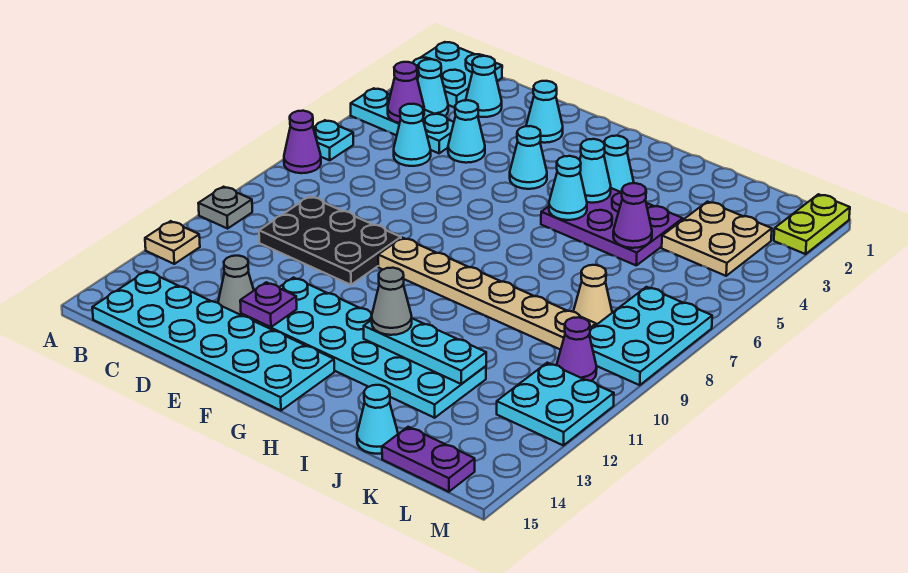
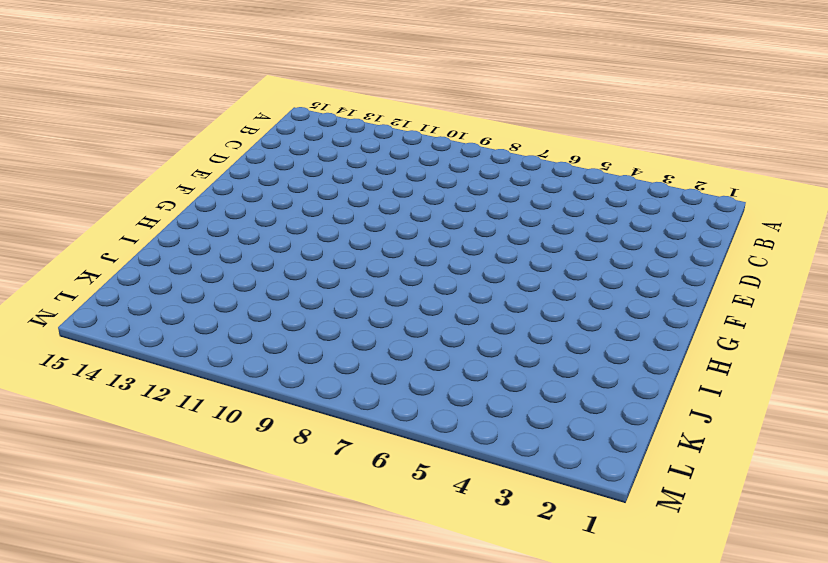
none -> cyan plate A1:B2 level 1
none -> cyan plate A4:C4 level 1
none -> cyan plate A6 level 1
none -> purple cone A7 level 1

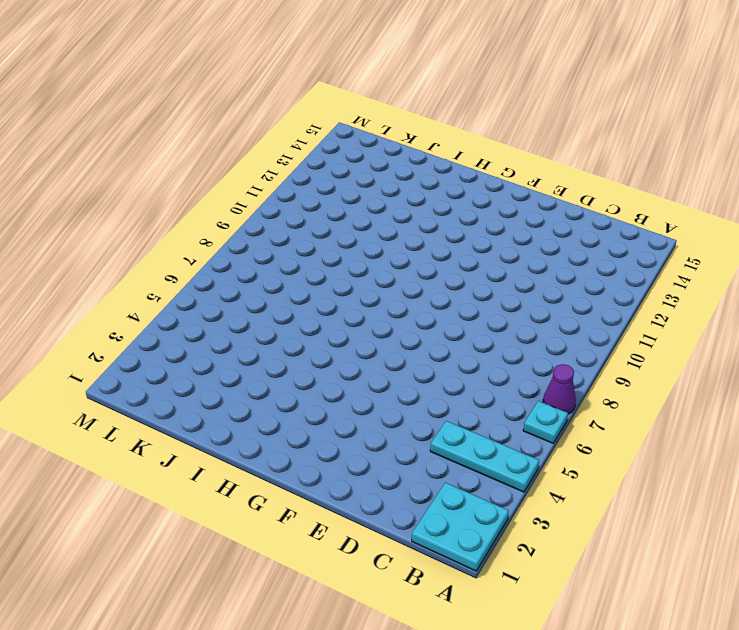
none -> grey plate A10 level 1
none -> tan plate A12 level 1
none -> cyan cone B3 level 1
none -> cyan plate B14:G15 level 1

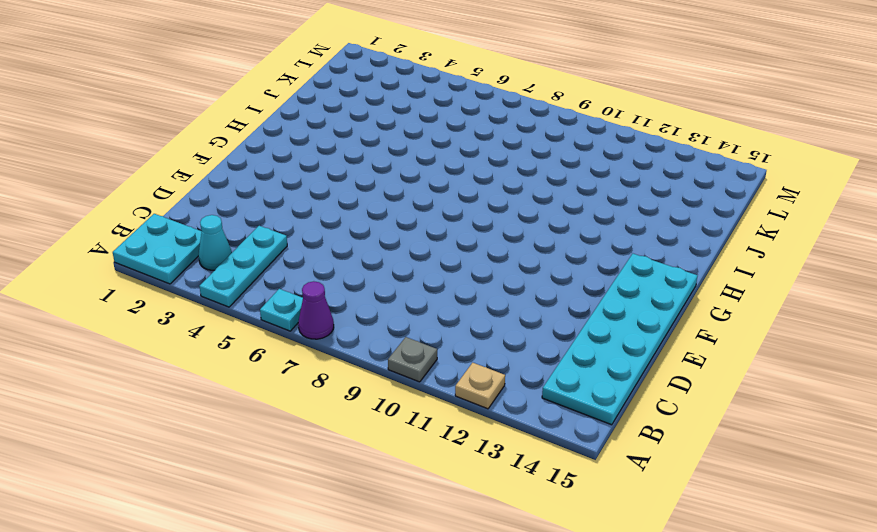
none -> cyan cone C2 level 1
none -> cyan cone C5 level 1
none -> black plate C9:E10 level 1
none -> cyan cone D4 level 1

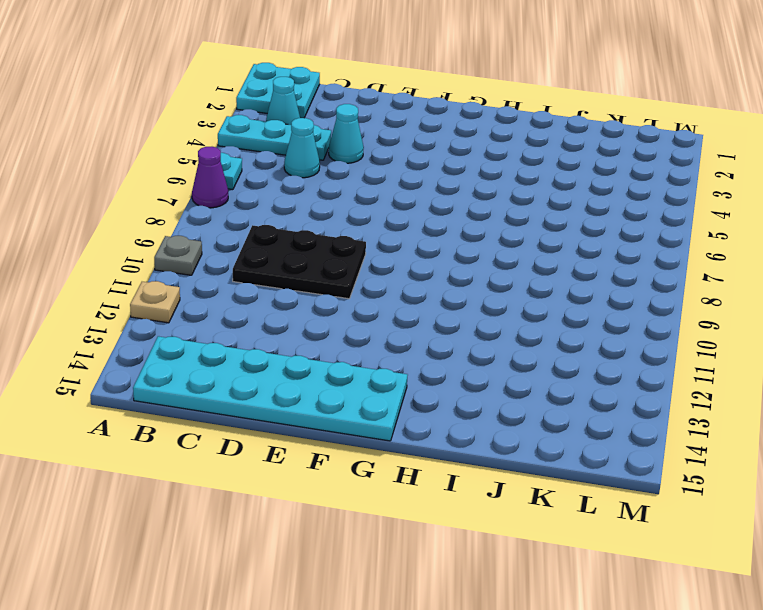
none -> cyan cone C2 level 1
none -> grey cone D13 level 1
none -> cyan cone E2 level 1
none -> cyan plate E12:J13 level 1

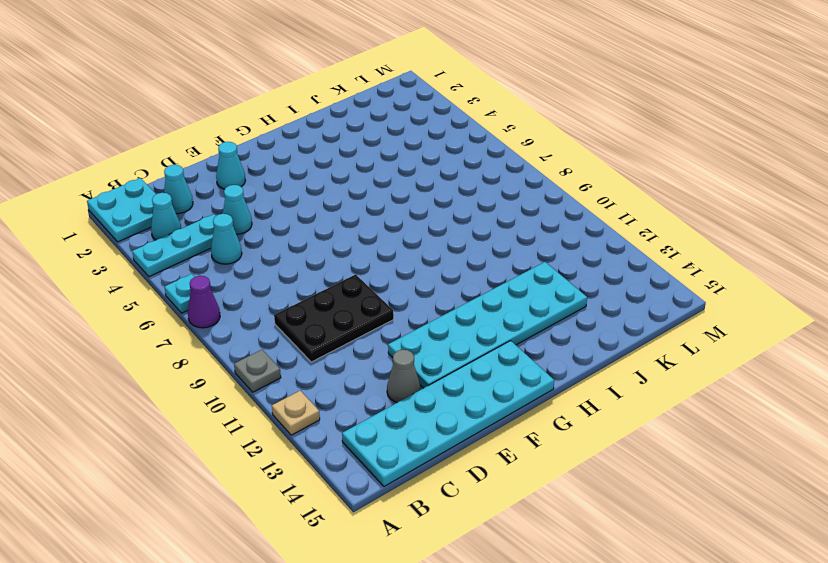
none -> cyan cone F4 level 1
none -> tan plate F9:K9 level 1
none -> cyan cone H3 level 1
none -> purple plate H4:J5 level 1

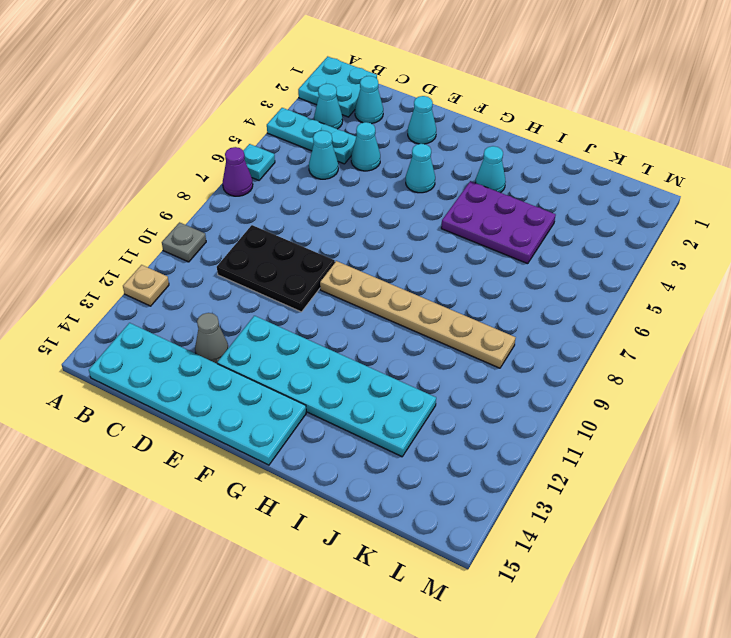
none -> cyan cone J15 level 1
none -> tan plate K3:L4 level 1
none -> tan cone K8 level 1
none -> purple plate K15:L15 level 1

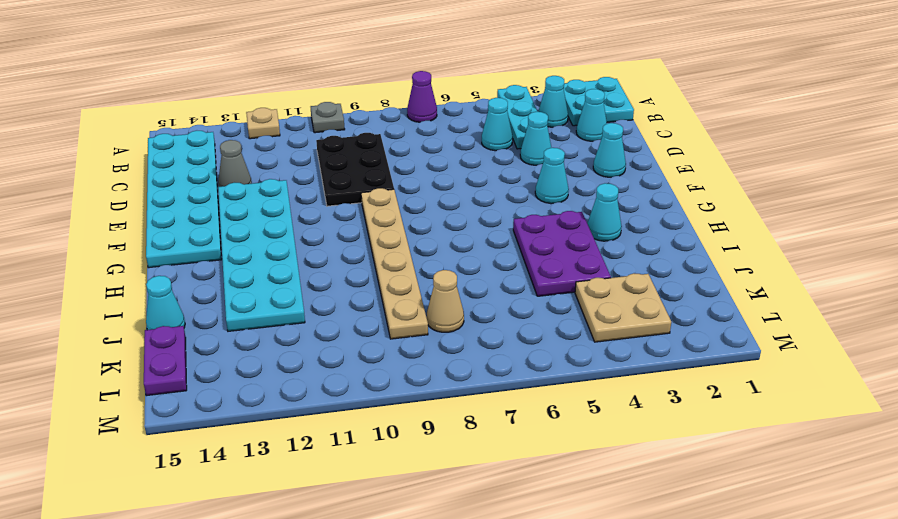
none -> cyan plate A6 level 1
none -> cyan plate L7:M9 level 1
none -> purple cone L10 level 1
none -> cyan plate L11:M12 level 1

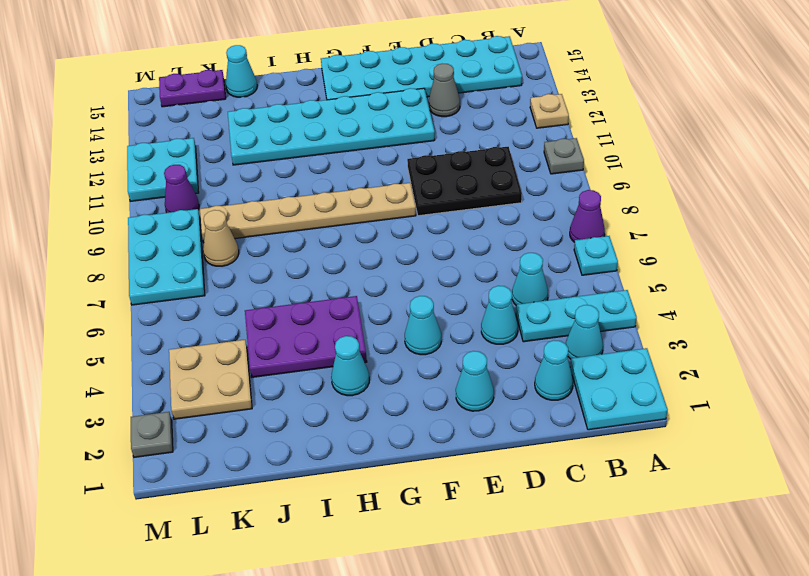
grey plate M2 level 1 -> lime plate M1:M2 level 1
none -> purple cone B4 level 2
none -> purple plate E13 level 2
none -> cyan cone H4 level 2
none -> cyan cone H5 level 2

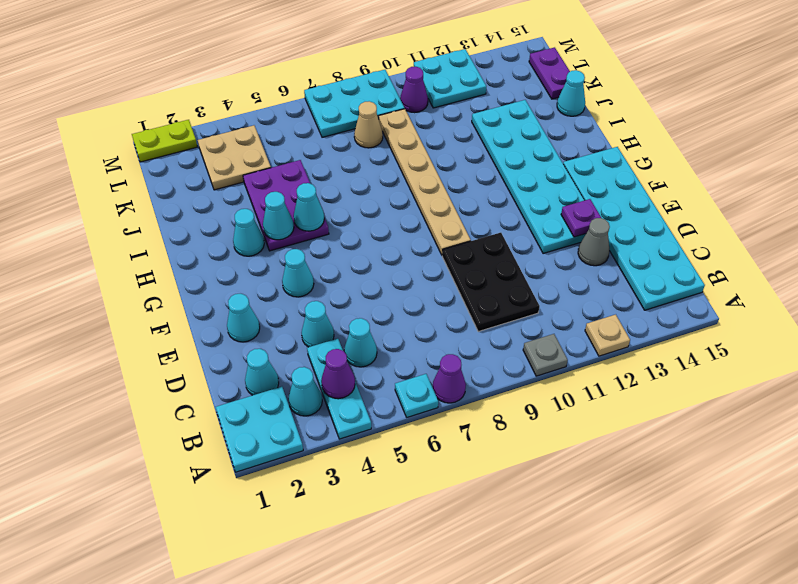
none -> cyan plate H12:J12 level 2
none -> purple cone J5 level 2
none -> grey cone H12 level 3

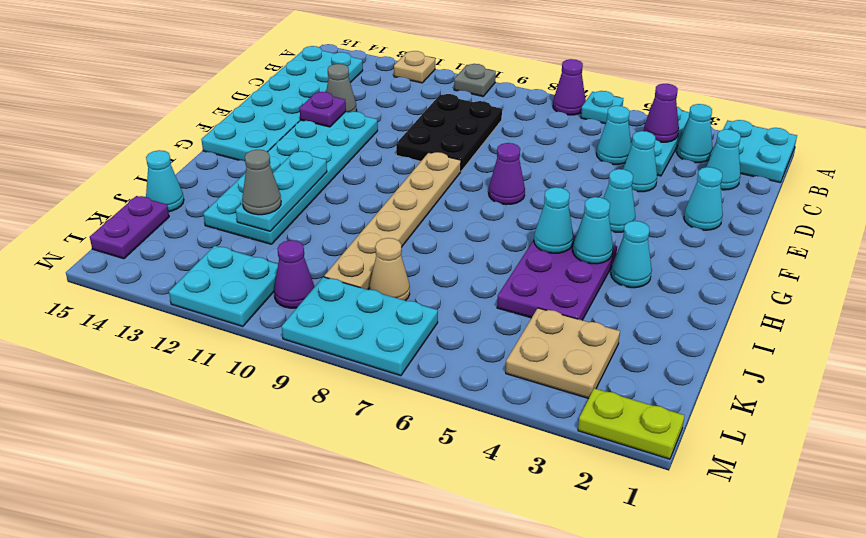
purple cone F7 level 1 -> purple cone J5 level 2
grey cone J12 level 3 -> grey cone H12 level 3

